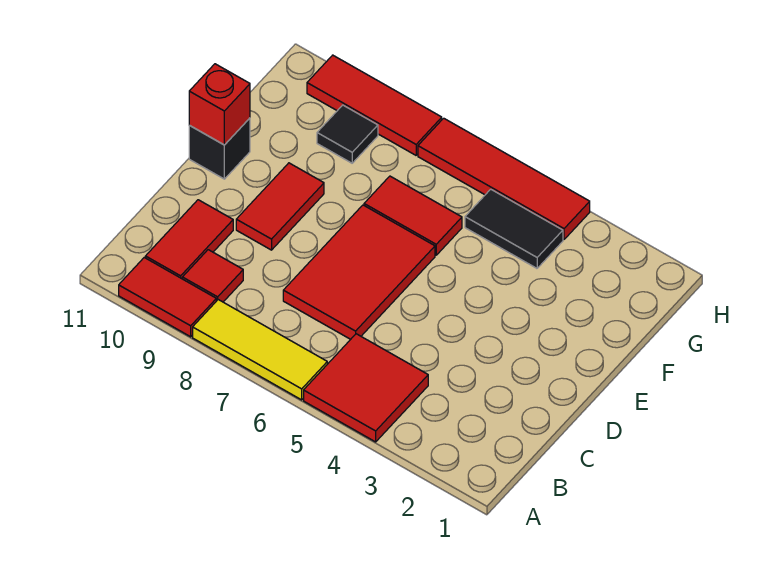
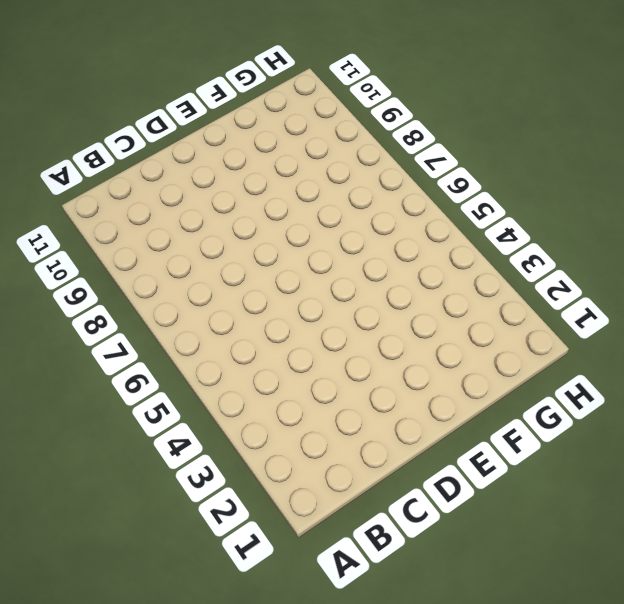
none -> red tile A4:B5 level 1
none -> yellow tile A6:A8 level 1
none -> red tile A9:A10 level 1

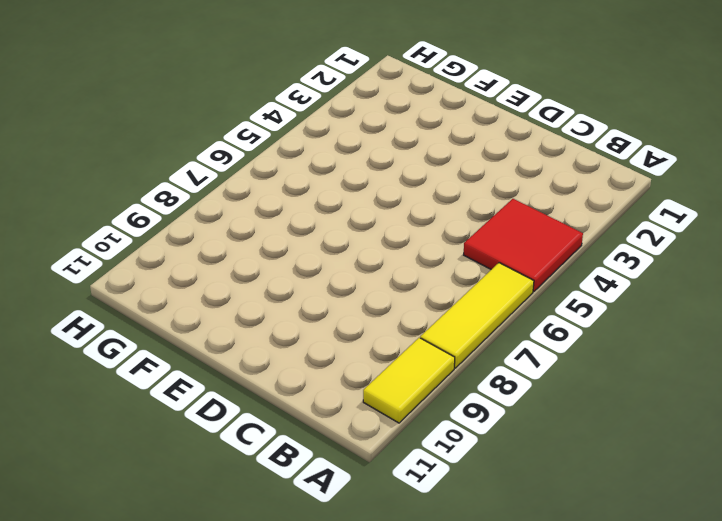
yellow tile A9:A10 level 1 -> red tile A9:A10 level 1
none -> red tile B9 level 1
none -> red tile B10:C10 level 1
none -> red tile C6:E7 level 1

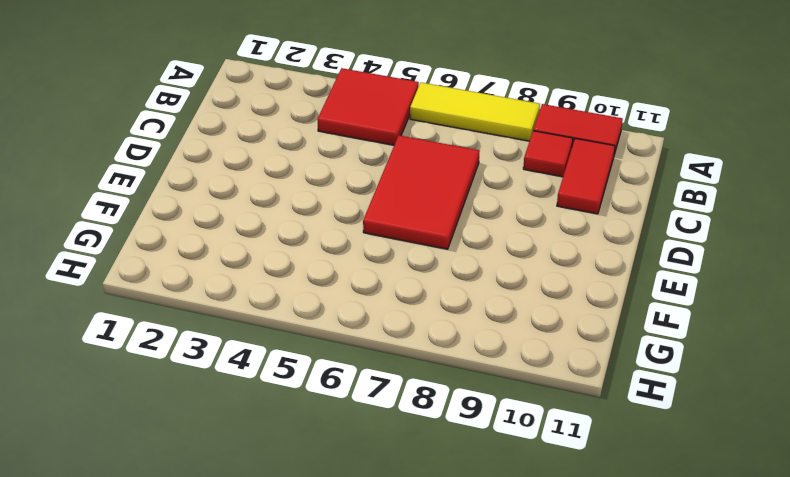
none -> red tile D9:E9 level 1
none -> black brick E11 level 1
none -> red tile F6:F7 level 1

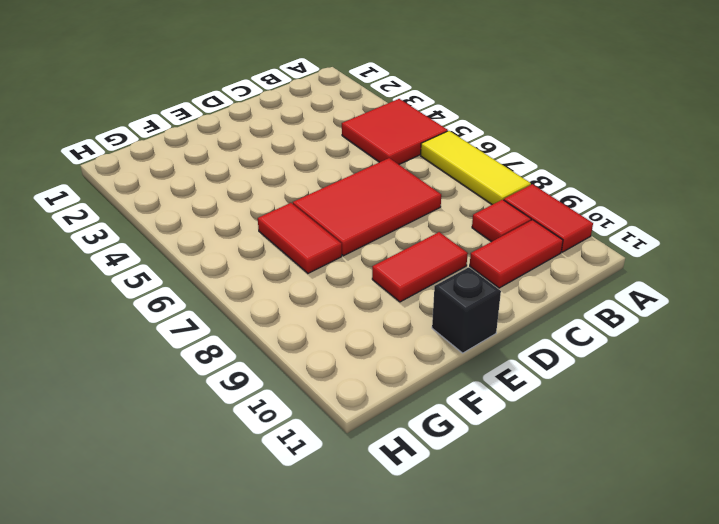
none -> black tile G4:G5 level 1
none -> black tile G9 level 1
none -> red tile H4:H7 level 1

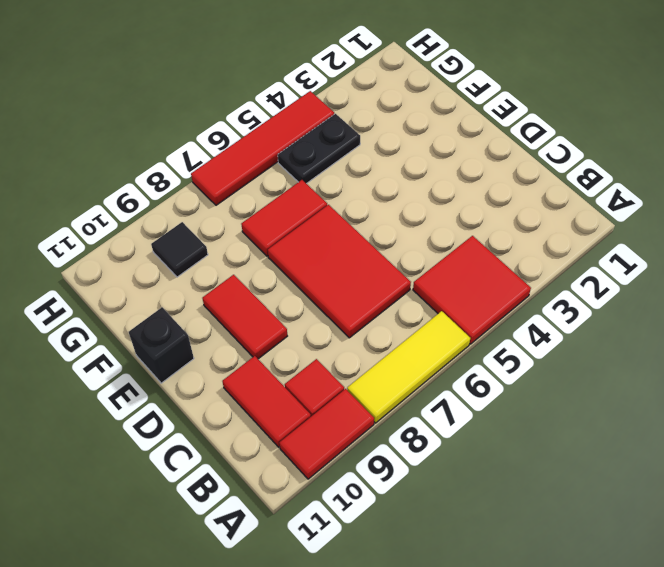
black plate G4:G5 level 1 -> black tile G4:G5 level 1
none -> red tile H8:H10 level 1
none -> red brick E11 level 2

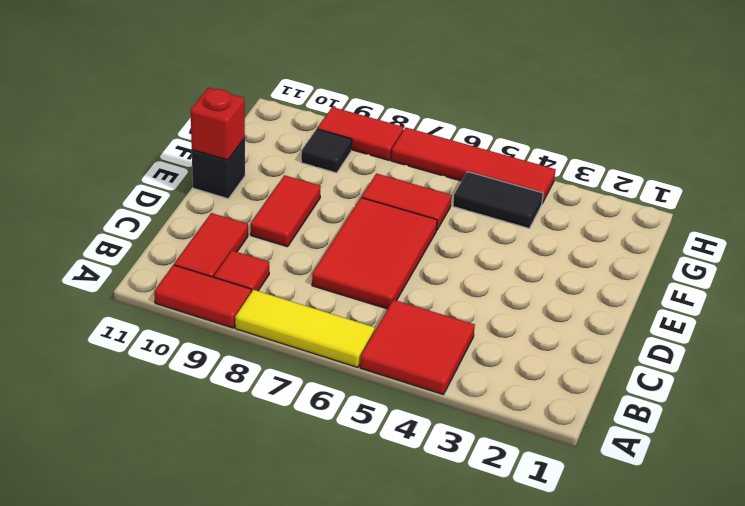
red tile H8:H9 level 1 -> red tile H8:H10 level 1

